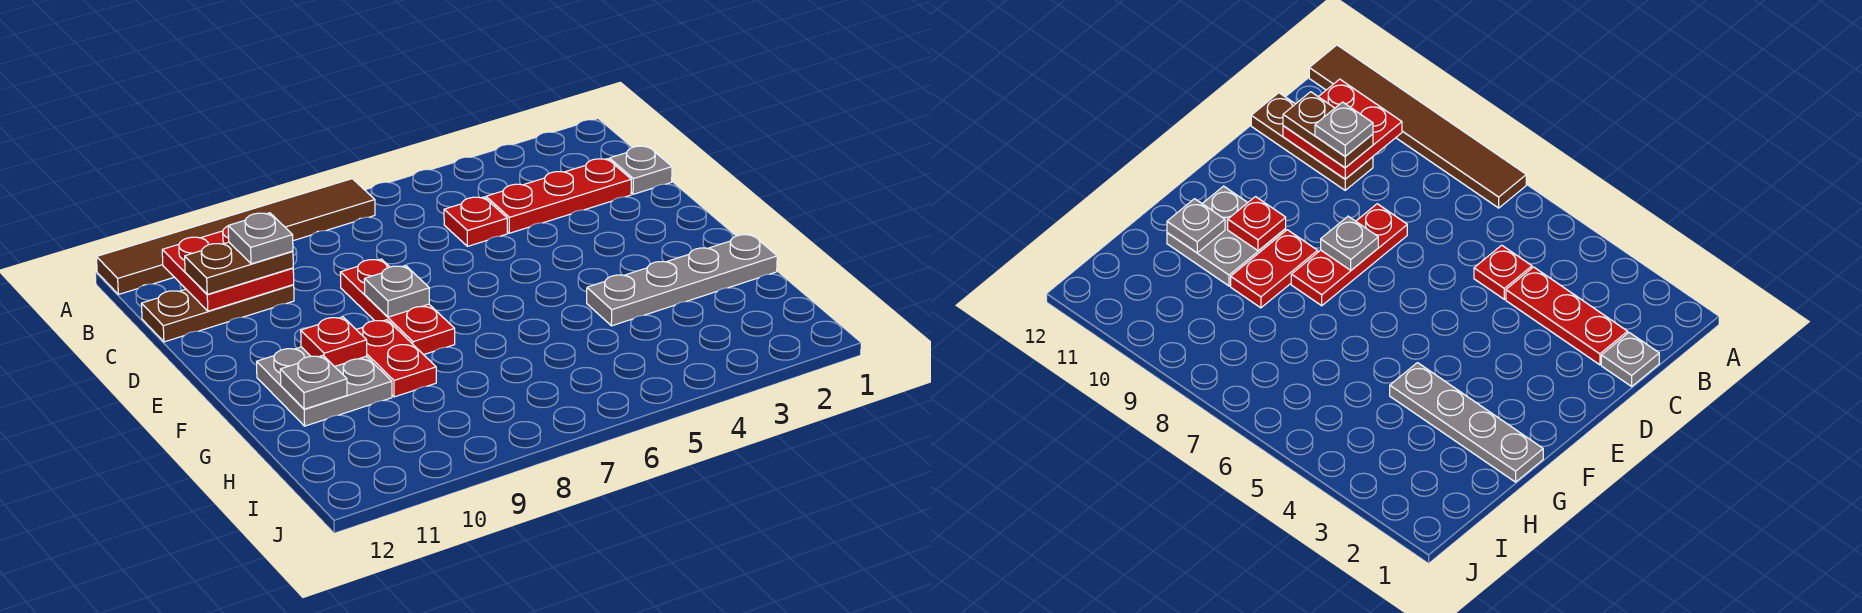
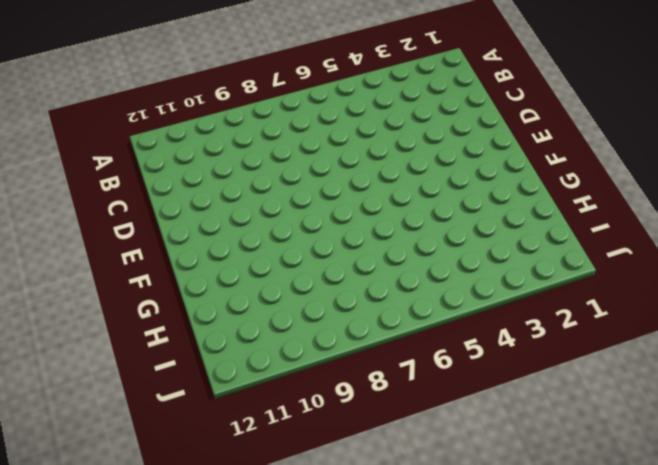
none -> brown tile A7:A12 level 1
none -> grey plate C1 level 1
none -> red plate C2:C4 level 1

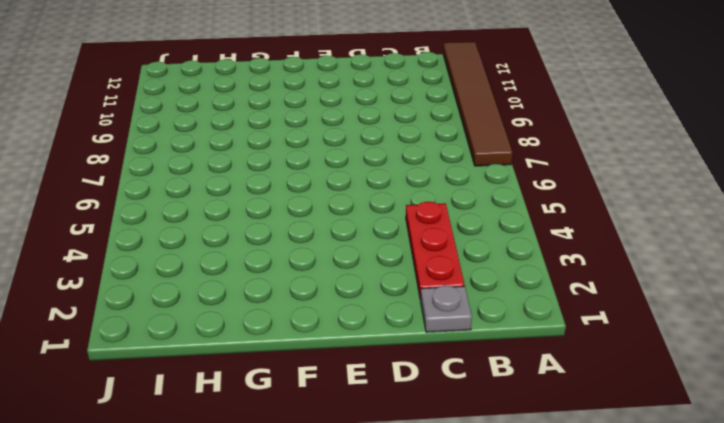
none -> red plate C5 level 1
none -> brown plate C10:C12 level 1
none -> red plate D8:F8 level 1

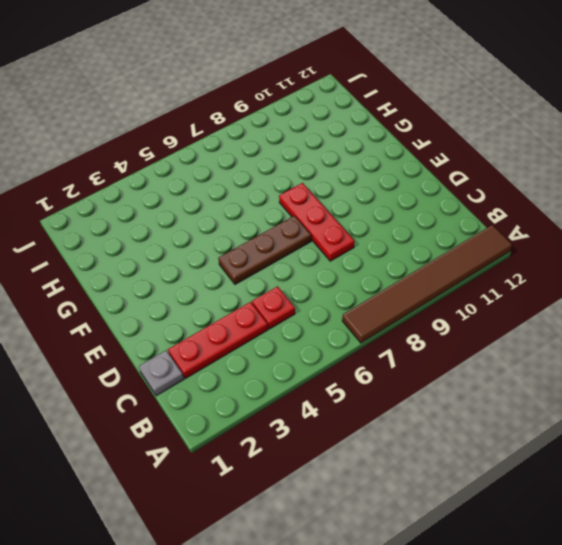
brown plate E5:E7 level 1 -> brown plate C10:C12 level 1
none -> red plate F9:G9 level 1
none -> grey plate F10:G11 level 1
none -> grey plate G1:G4 level 1

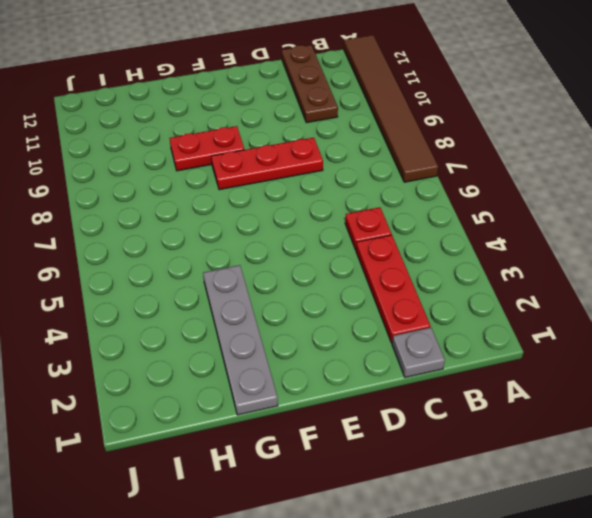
none -> grey plate F10:G11 level 1
none -> red plate B10:C11 level 2
none -> grey plate E8 level 2

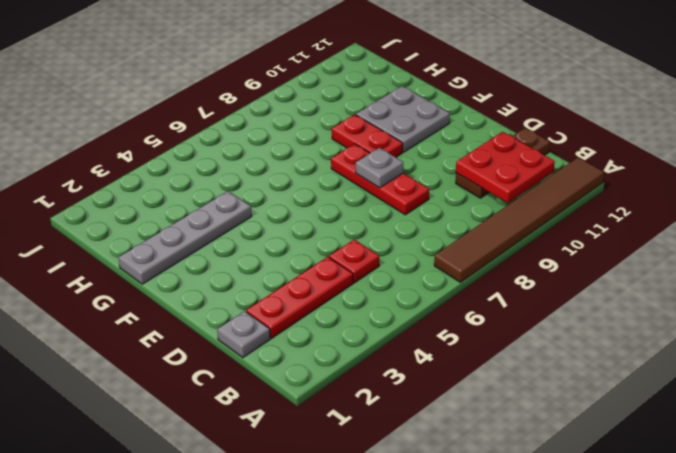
none -> red plate F10 level 2
none -> grey plate G11 level 2
none -> brown plate C10:C11 level 3

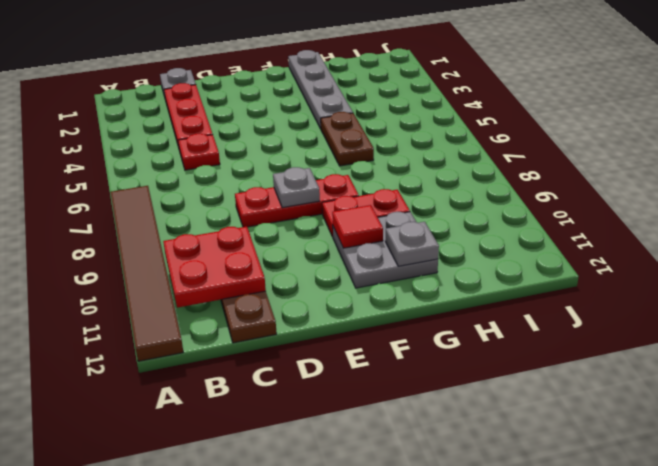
red tile F10 level 2 -> red plate F10 level 2
brown plate G5:G6 level 1 -> brown plate C10:C11 level 3
none -> grey plate C10 level 4

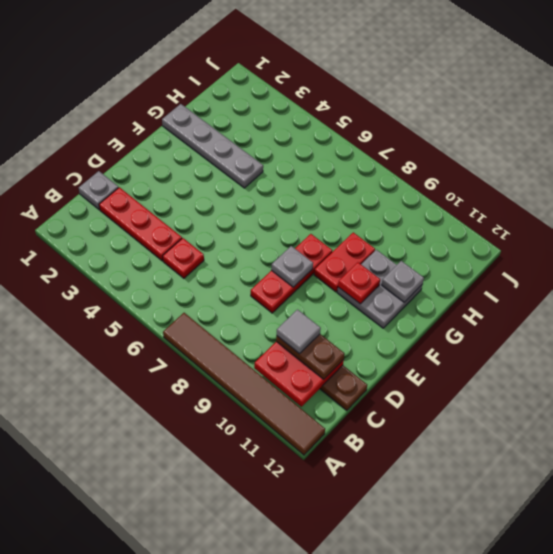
grey tile C10 level 4 -> grey plate C10 level 4

